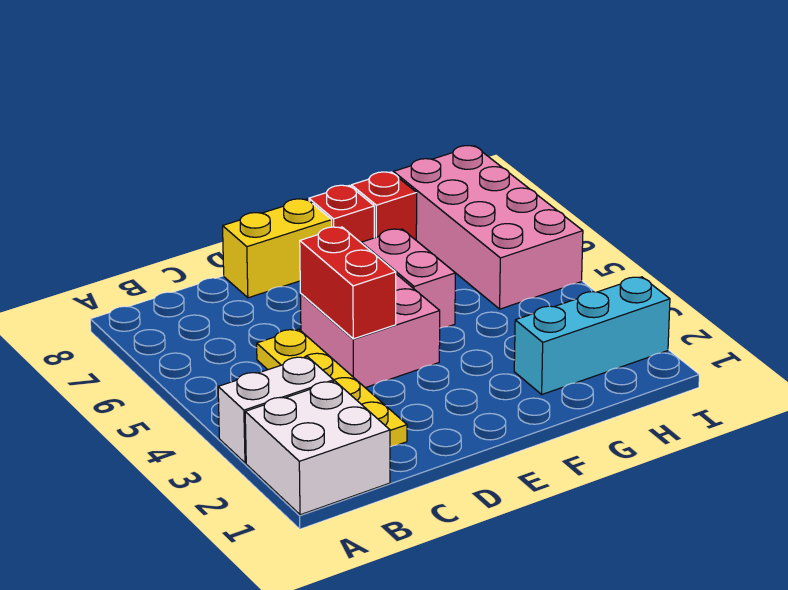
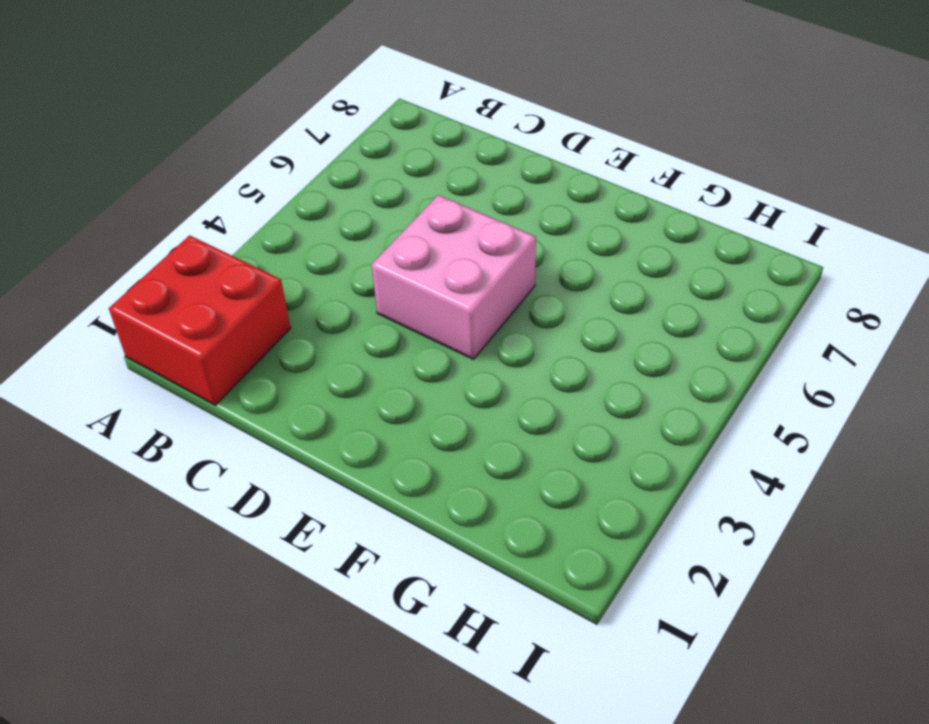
red brick A1:B2 level 1 -> white brick A1:B2 level 1
none -> white brick A3:B3 level 1
none -> yellow plate C2:C5 level 1

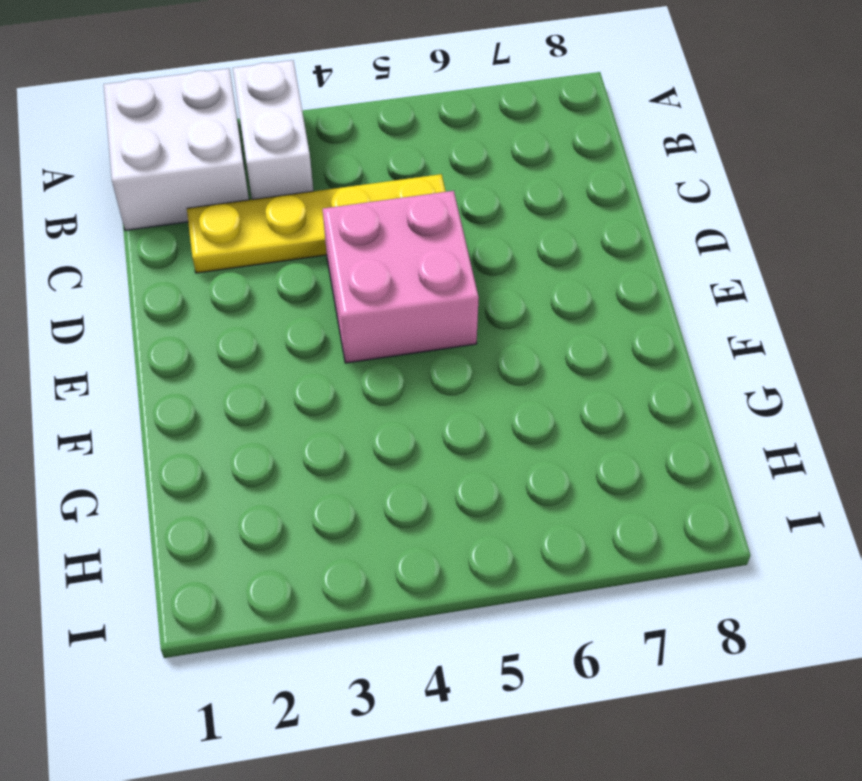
none -> yellow brick D8:E8 level 1
none -> pink brick F5:F6 level 1

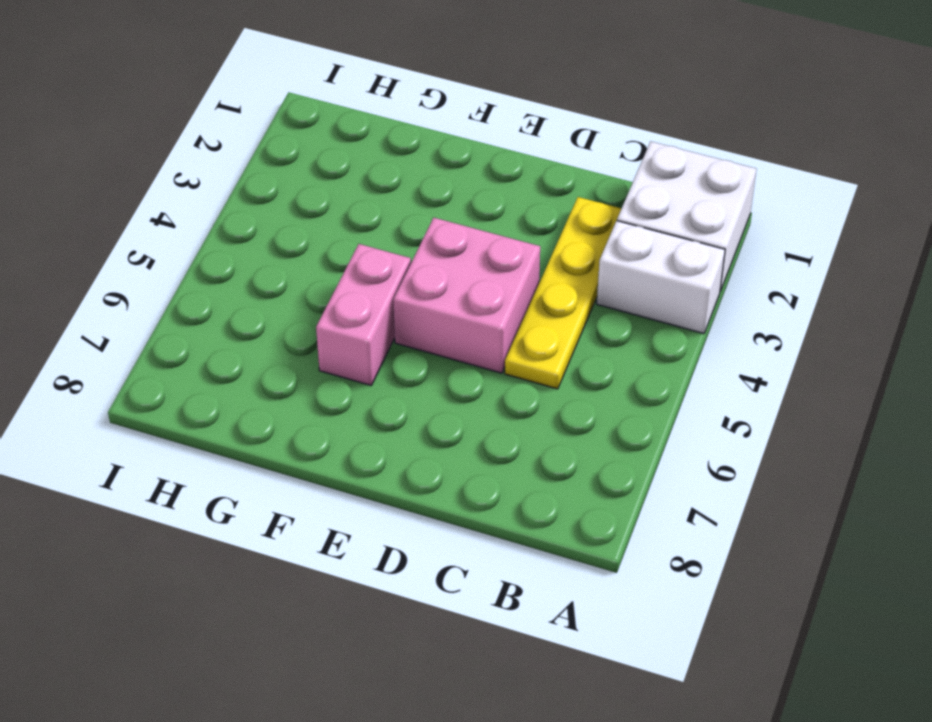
none -> yellow brick D8:E8 level 1
none -> red brick F8 level 1

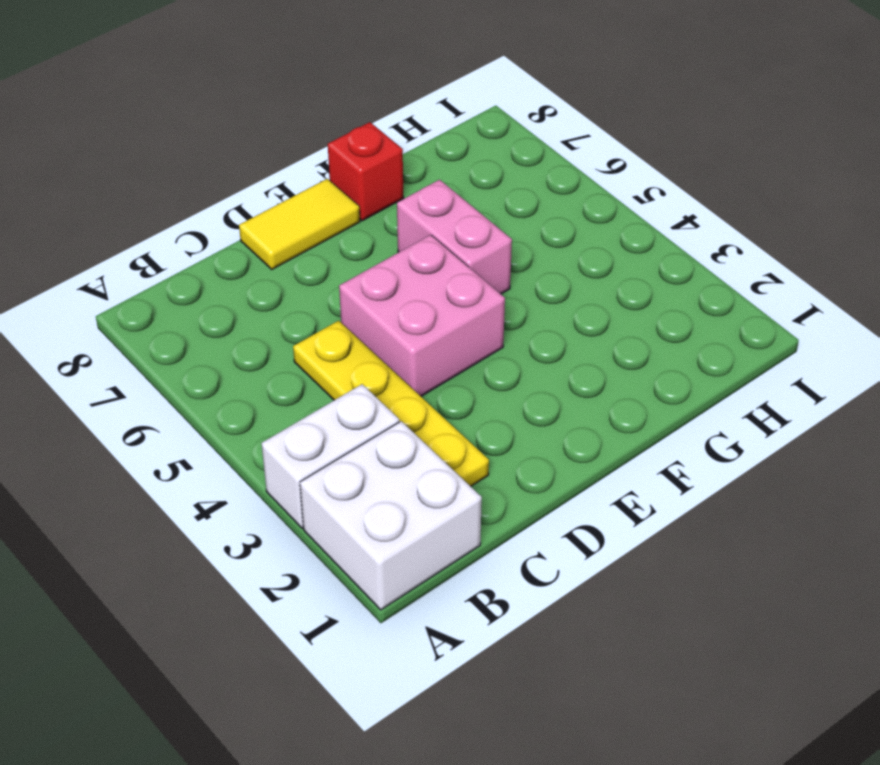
yellow tile D8:E8 level 1 -> yellow brick D8:E8 level 1
none -> cyan brick G2:I2 level 1
none -> red brick G8 level 1

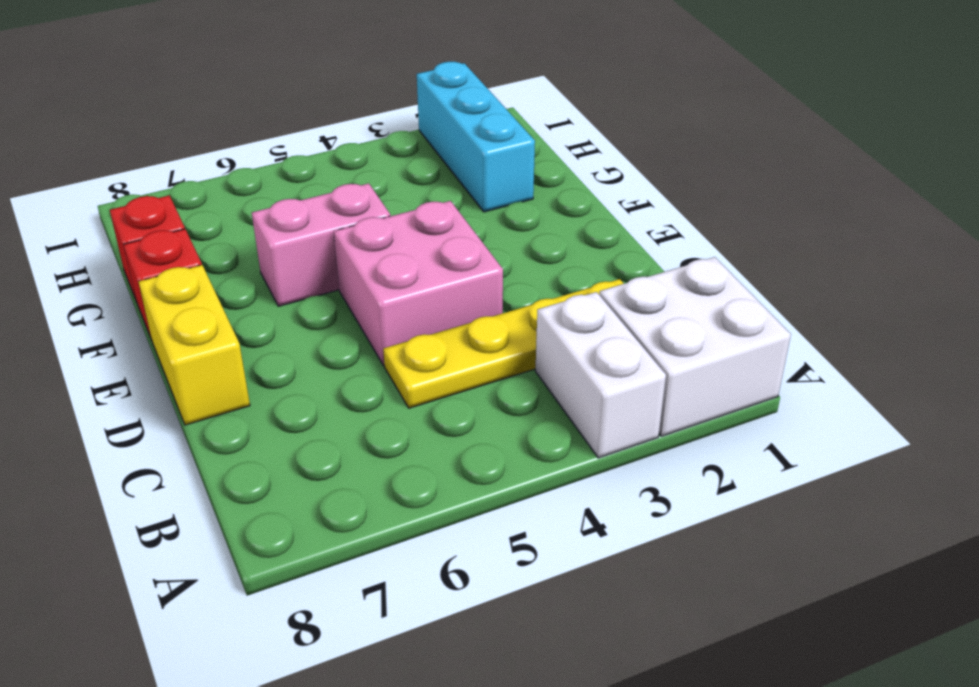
none -> pink brick H5:I8 level 1
none -> red brick D4:D5 level 2

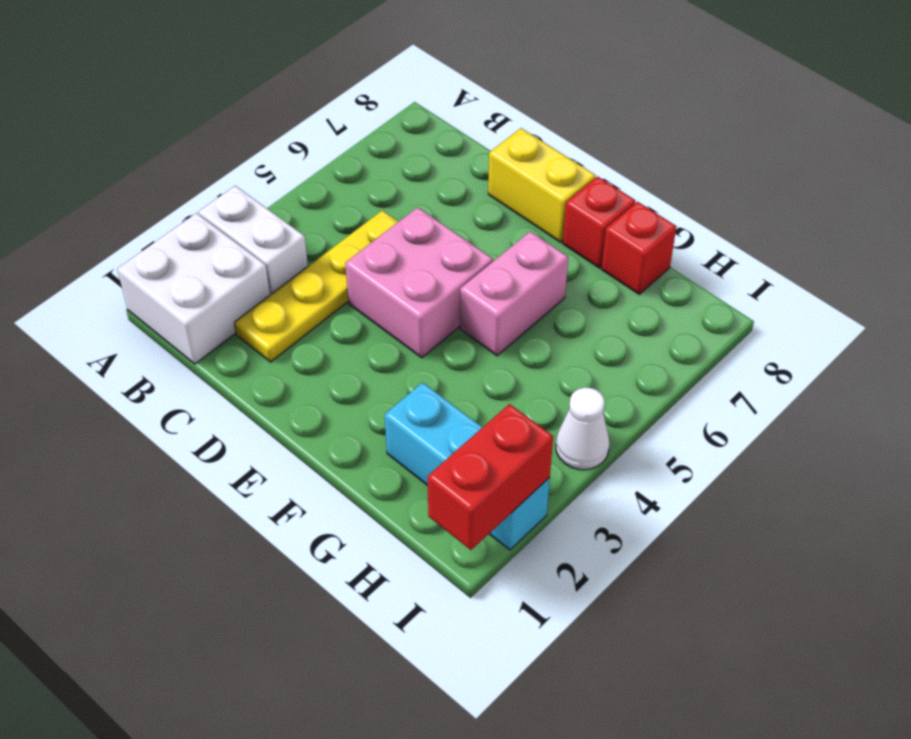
red brick I1:I2 level 2 -> red brick D4:D5 level 2
white cone I4 level 1 -> none
none -> pink brick H5:I8 level 1

